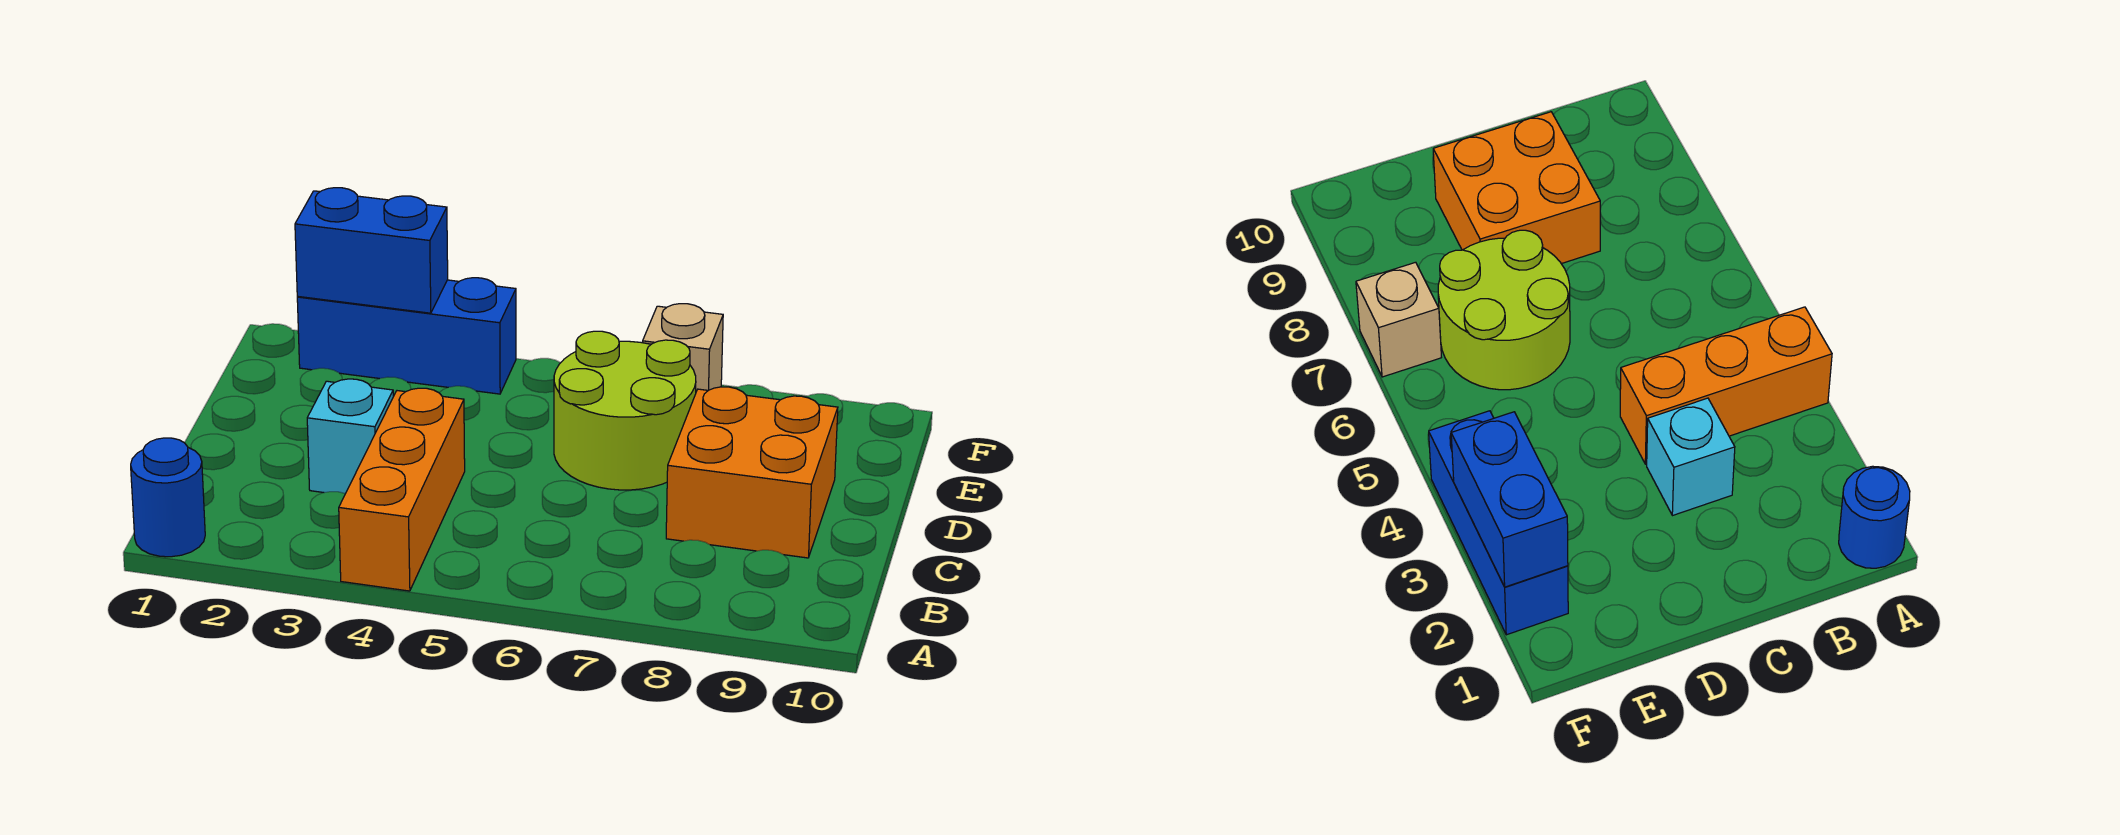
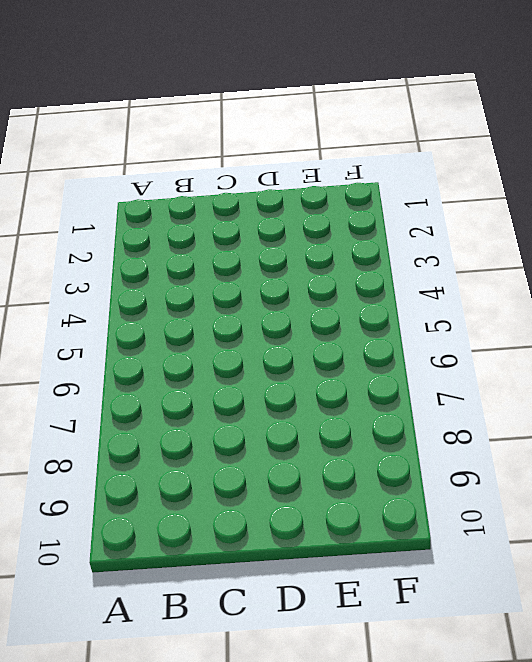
none -> blue round brick A1 level 1
none -> orange brick A4:C4 level 1

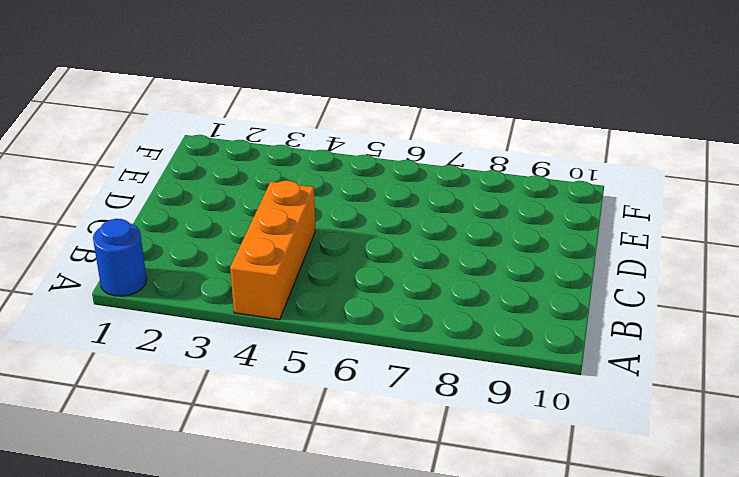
none -> cyan brick C3 level 1
none -> orange brick C8:D9 level 1

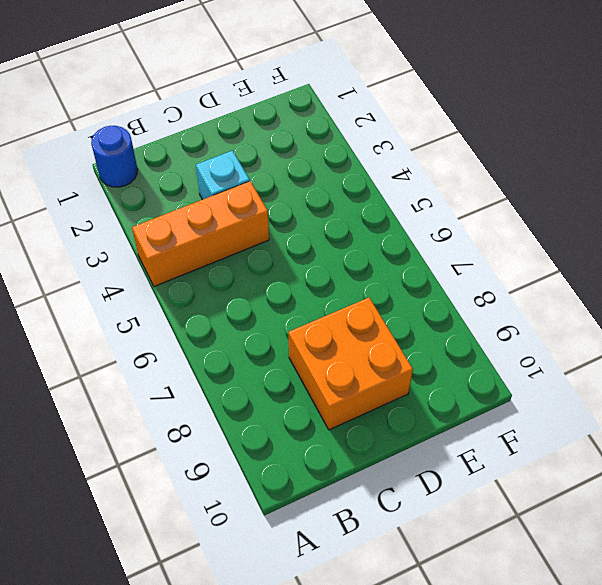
none -> lime round brick D6:E7 level 1
none -> blue brick F2:F4 level 1

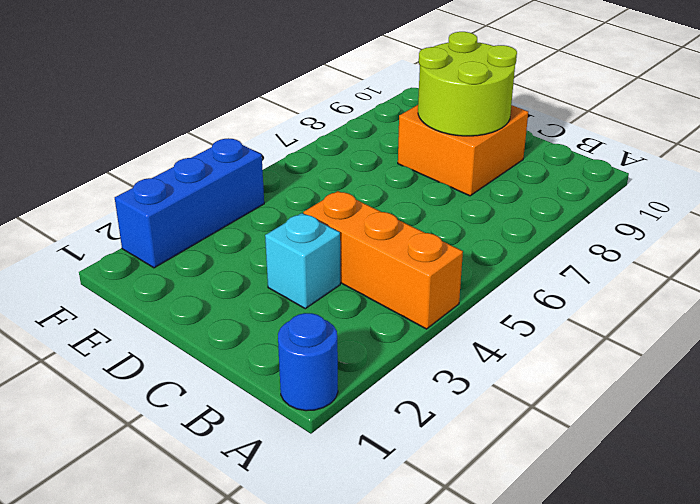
lime round brick C8:D9 level 2 -> lime round brick D6:E7 level 1
none -> tan brick F7 level 1
none -> blue brick F2:F3 level 2

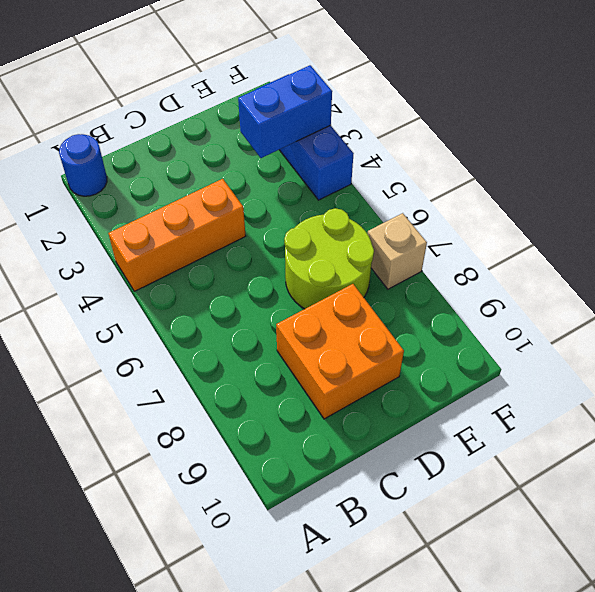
blue brick E3:F3 level 2 -> blue brick F2:F3 level 2
none -> cyan brick C3 level 1

